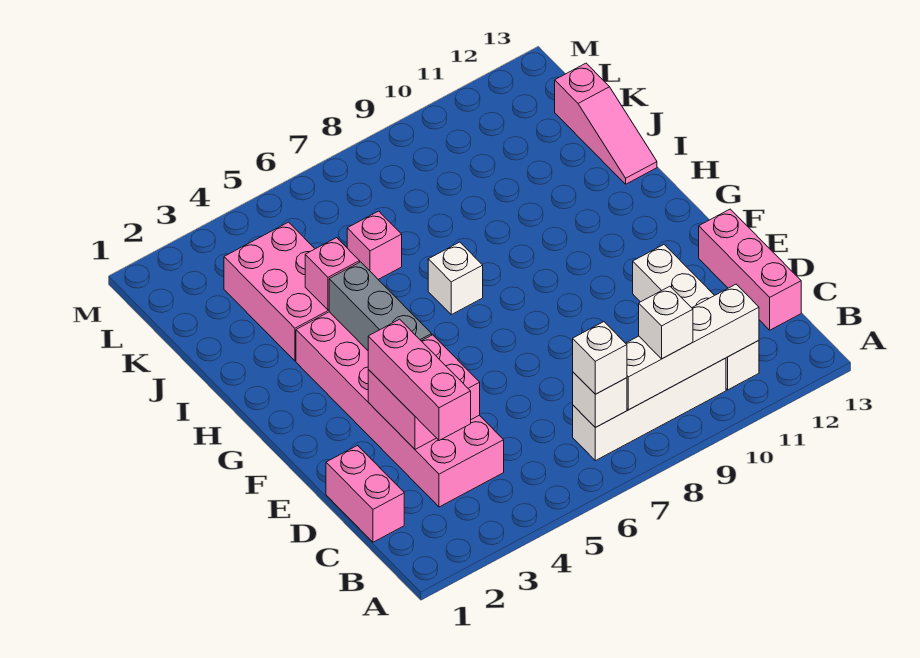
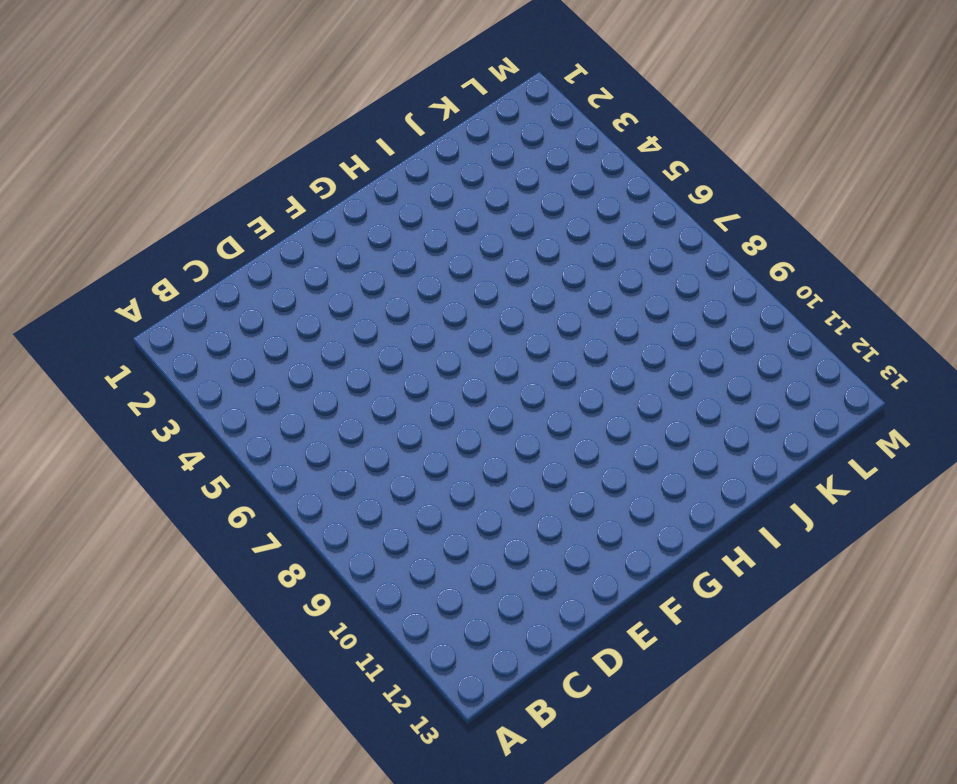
none -> white brick B7:B10 level 1
none -> white brick B11:E11 level 1
none -> pink brick C1:D1 level 1

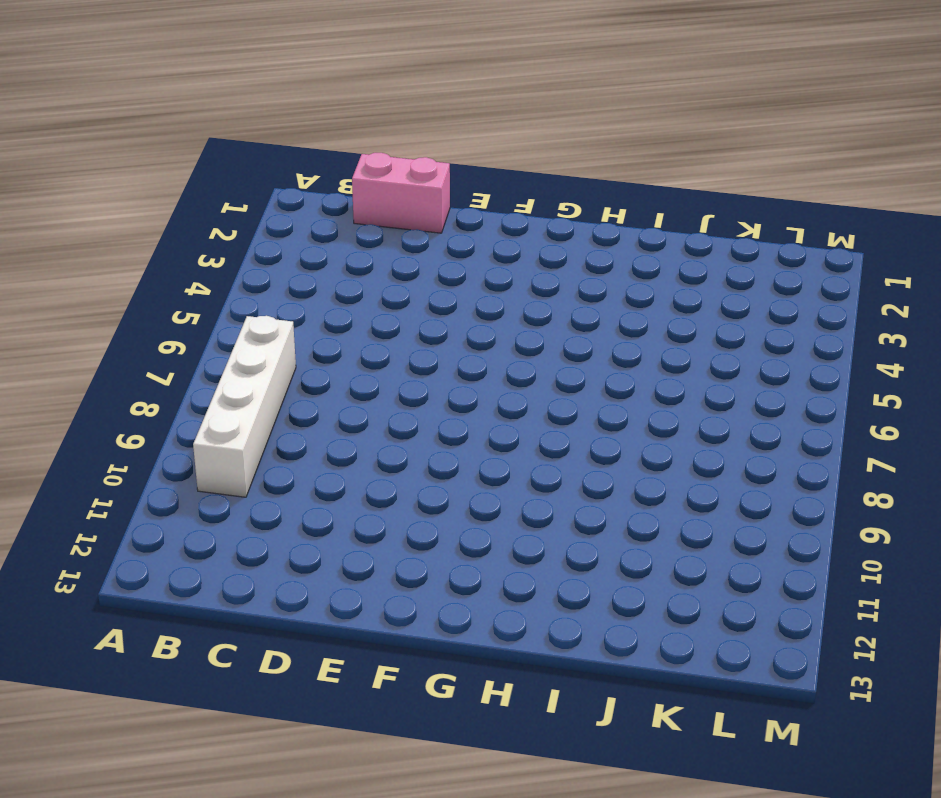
none -> white brick B11:E11 level 1
none -> pink brick C3:H4 level 1
none -> pink brick C13:E13 level 1

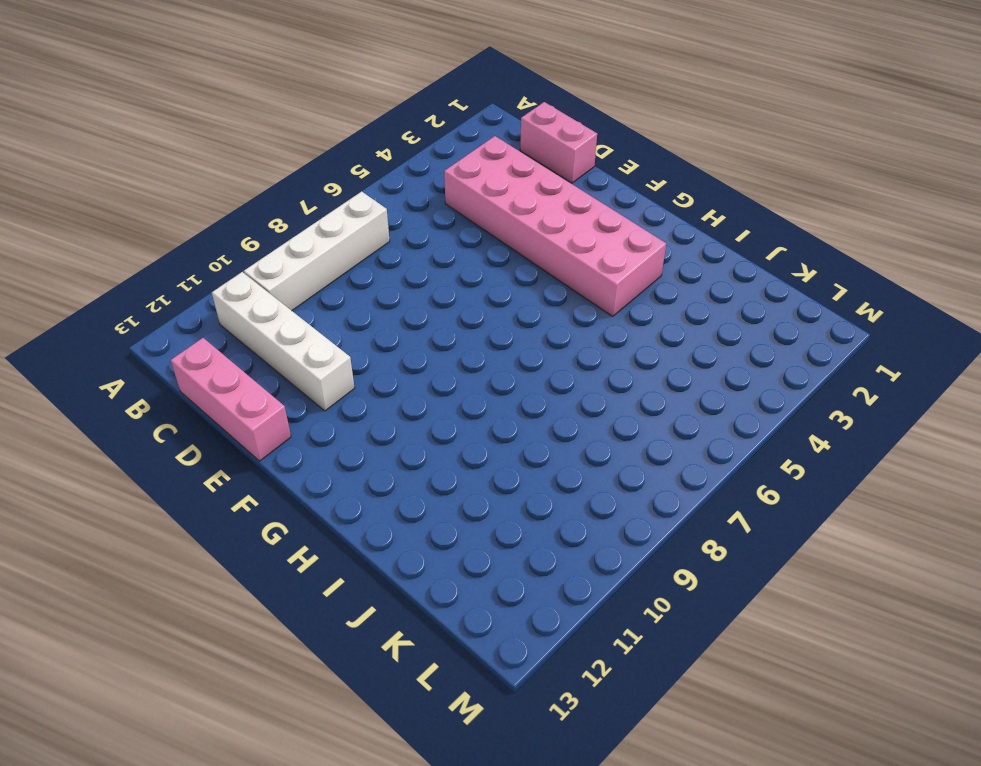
none -> white brick H7 level 1
none -> pink brick I3:K4 level 1
none -> pink slope I13:K13 level 1 top K

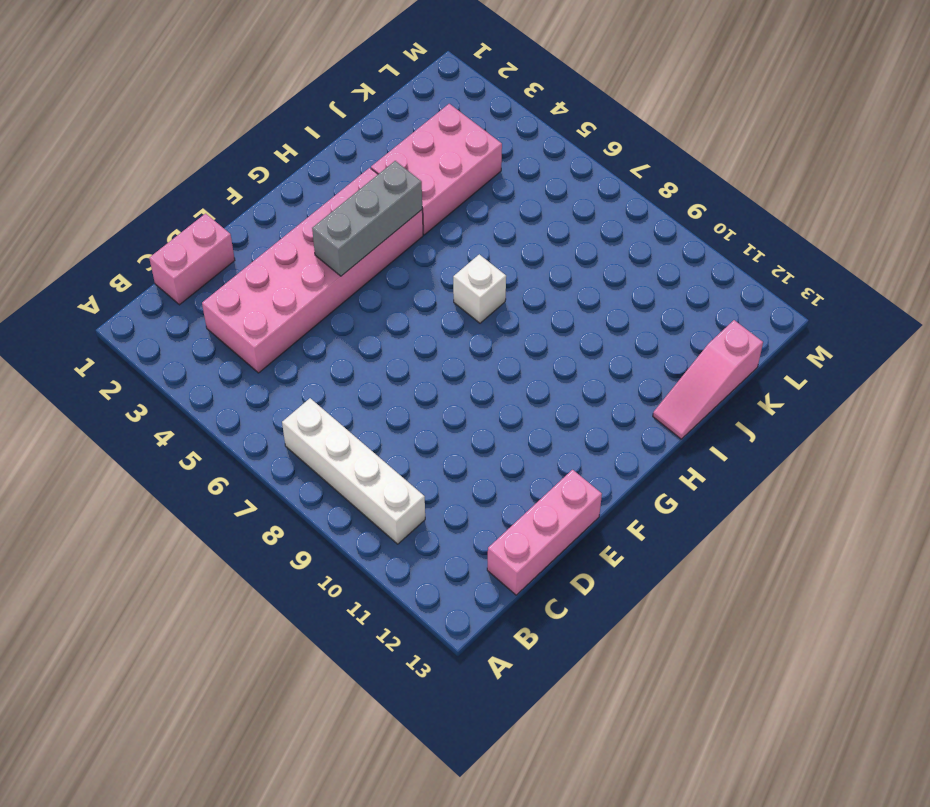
none -> white brick B11:E11 level 1
none -> pink brick J6 level 1
none -> white brick B7 level 2

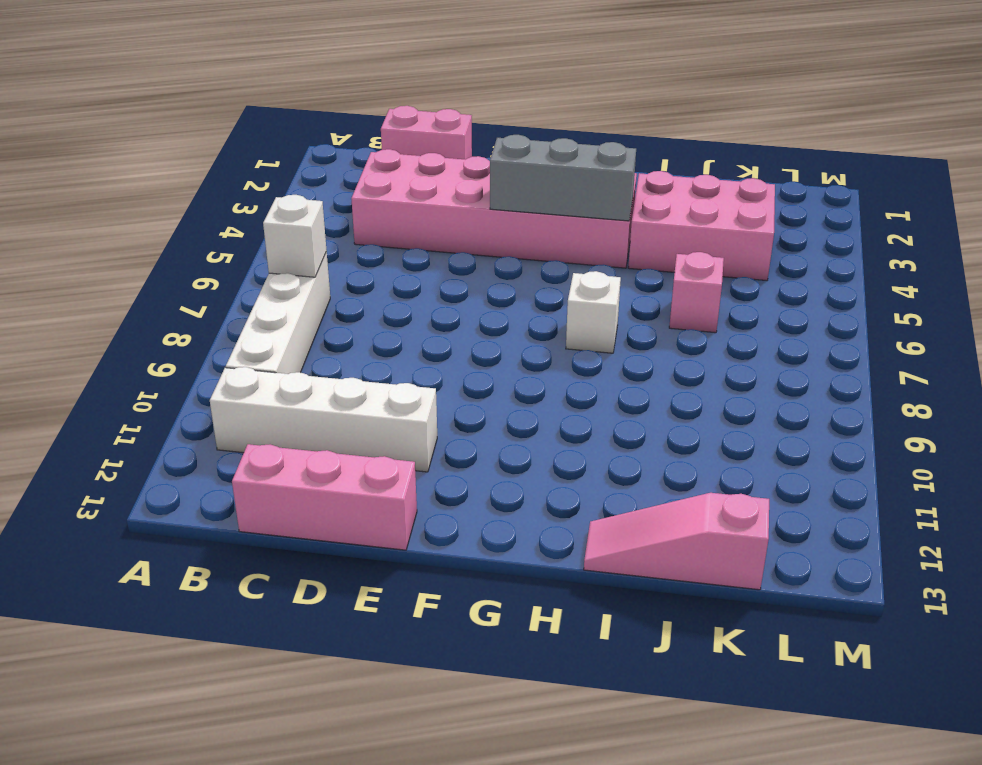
none -> white brick B8:B11 level 2
none -> pink brick D3:E4 level 2
none -> pink brick I4 level 2

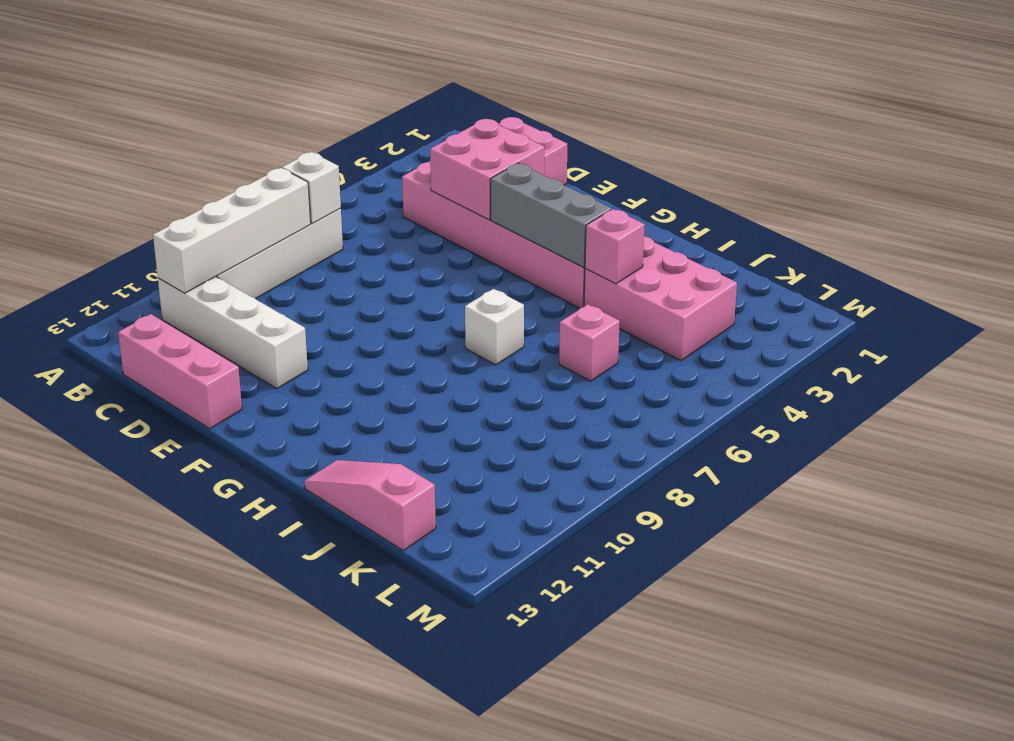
none -> white brick B7 level 3
none -> white brick B9 level 3
none -> pink brick C3:E3 level 3

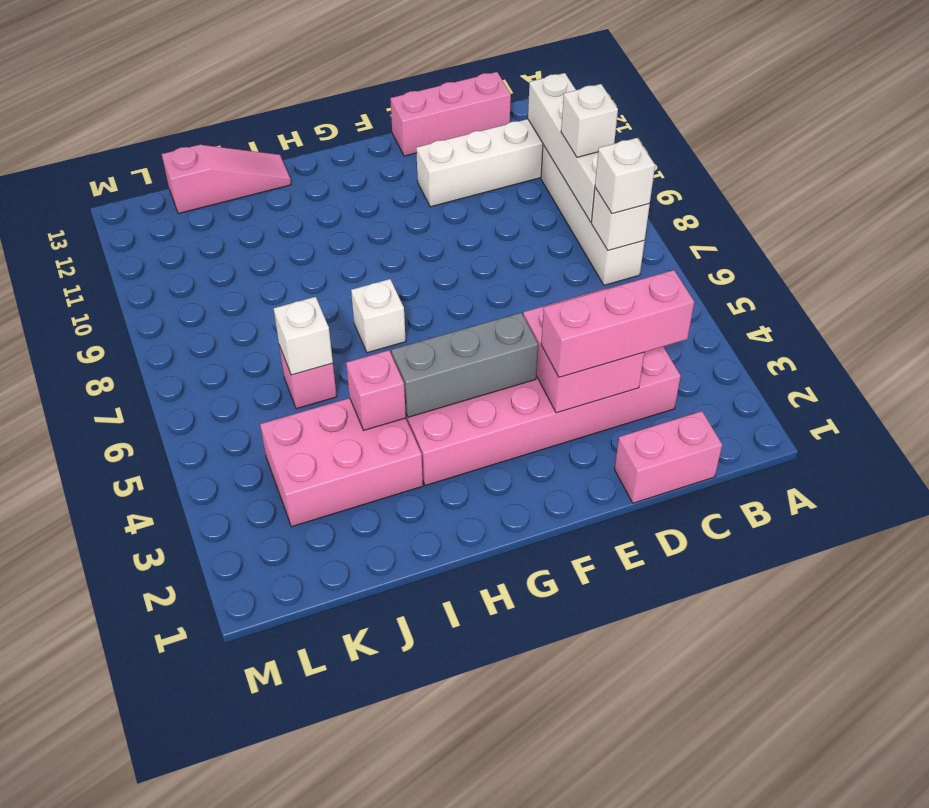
white brick J6 level 2 -> none

